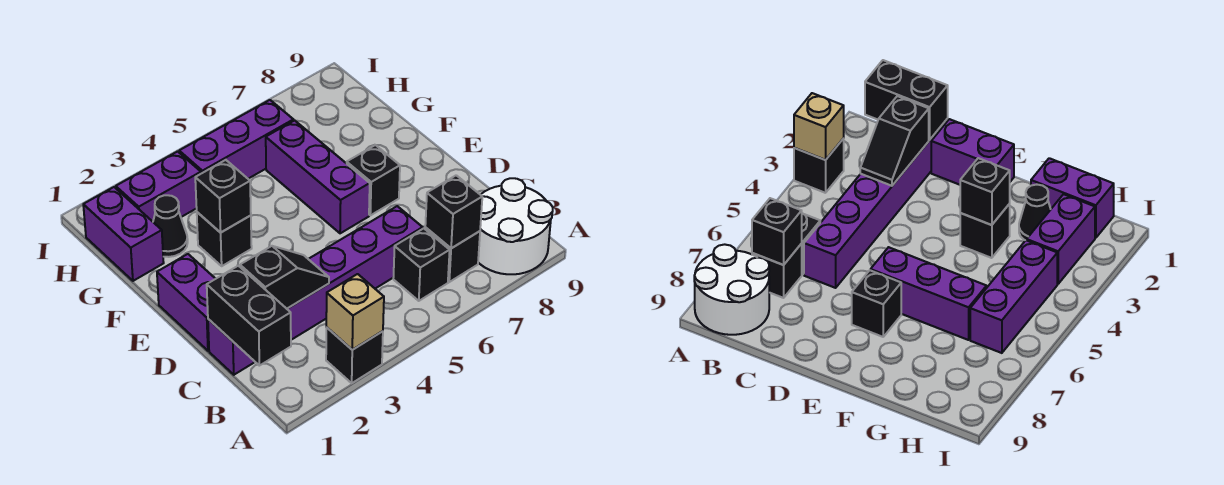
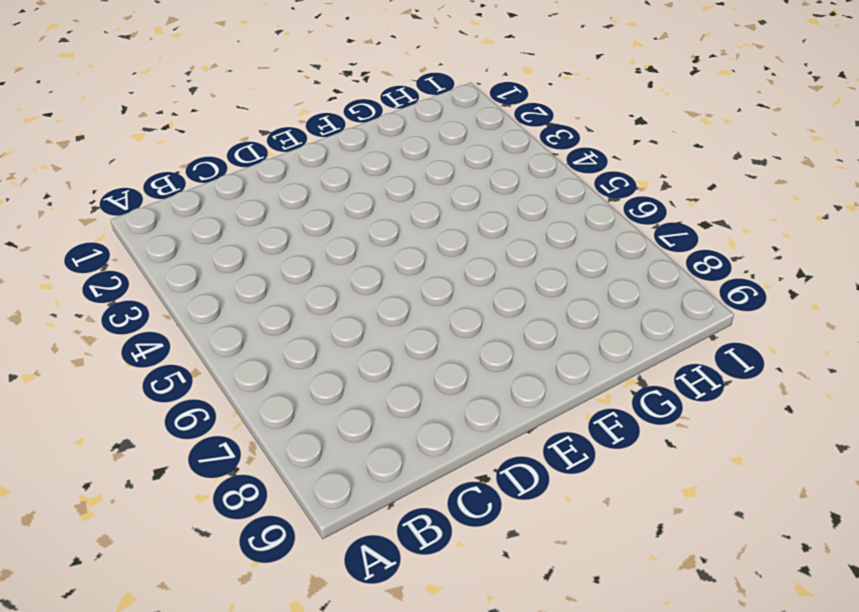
none -> black brick A3 level 1
none -> white round brick A8:B9 level 1
none -> black brick B6 level 1

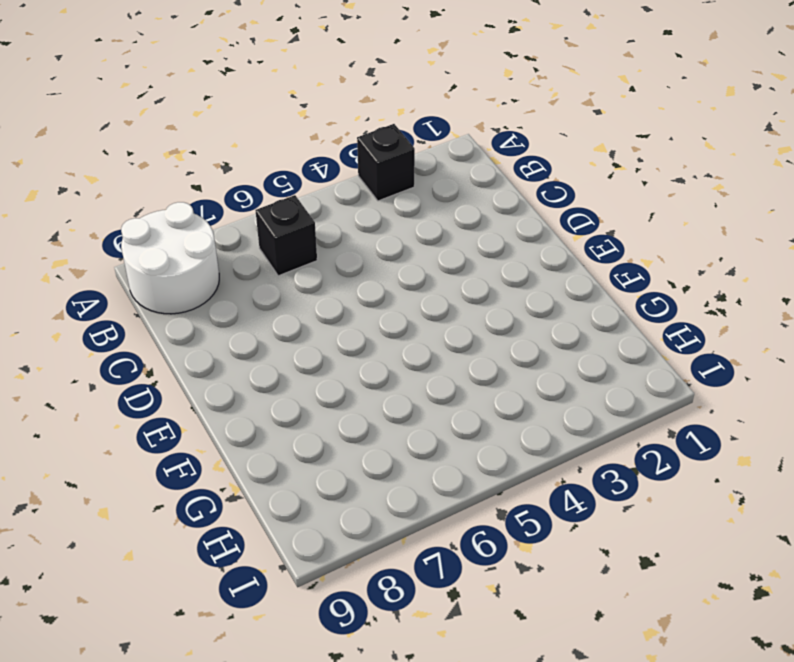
none -> black brick B7 level 1
none -> purple brick C1:C6 level 1
none -> purple brick D1:E1 level 1

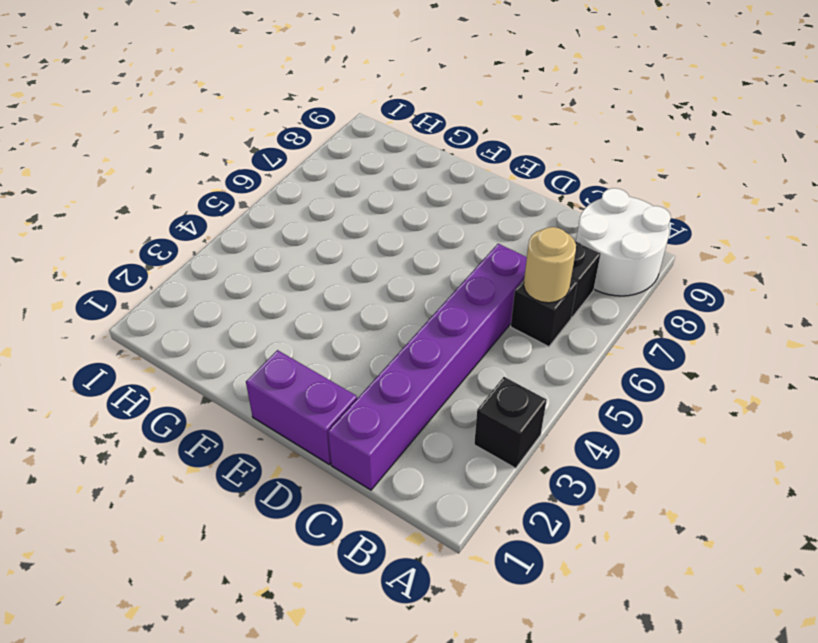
tan round brick B6 level 2 -> none
none -> purple brick E6:G6 level 1
none -> black brick E7 level 1
none -> black brick F3 level 1

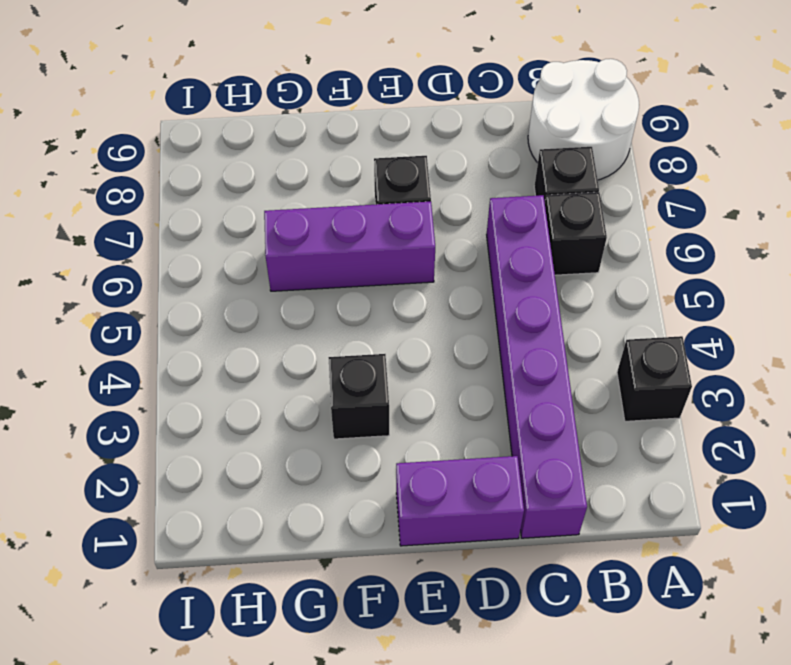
none -> purple brick G1:H1 level 1
none -> black cone G2 level 1
none -> purple brick H2:H3 level 1

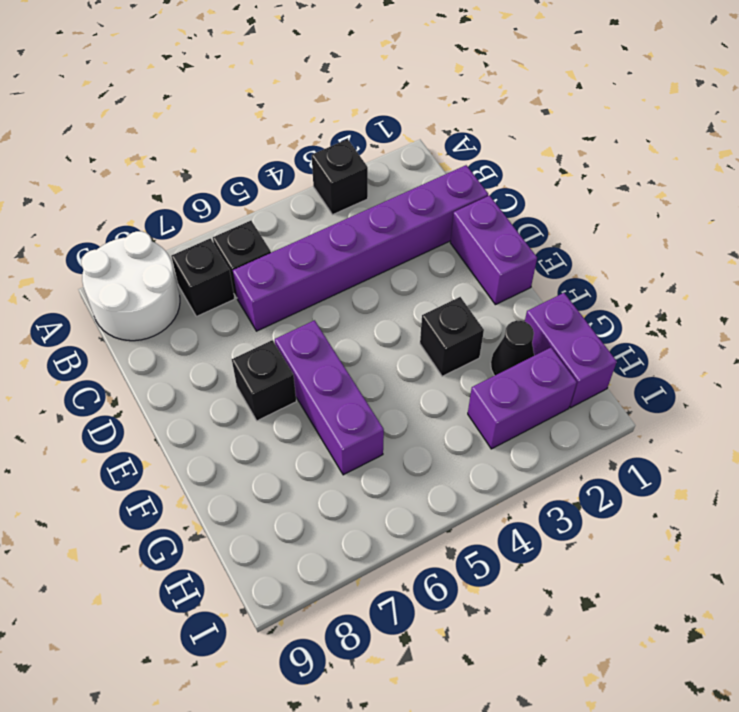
none -> purple brick H4:H6 level 1
none -> tan brick A3 level 2
none -> black brick B1:C1 level 2

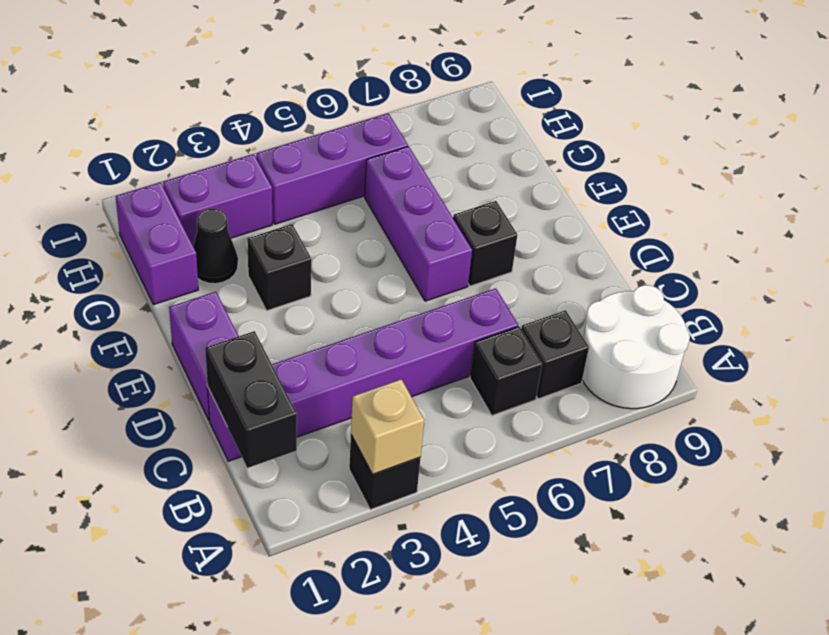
none -> black brick B7 level 2
none -> black slope C2:C3 level 2 top 2
none -> black brick F3 level 2

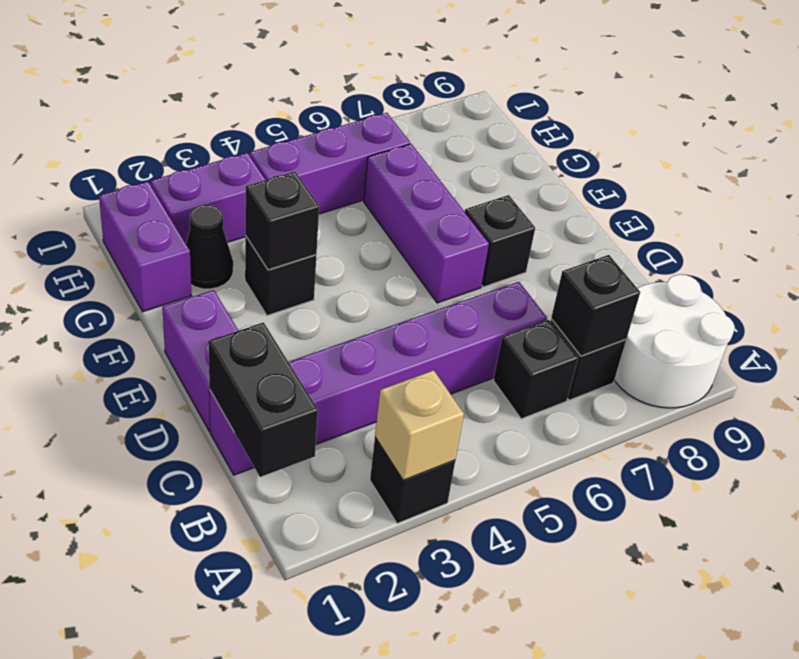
none -> black slope C2:C3 level 2 top 2

